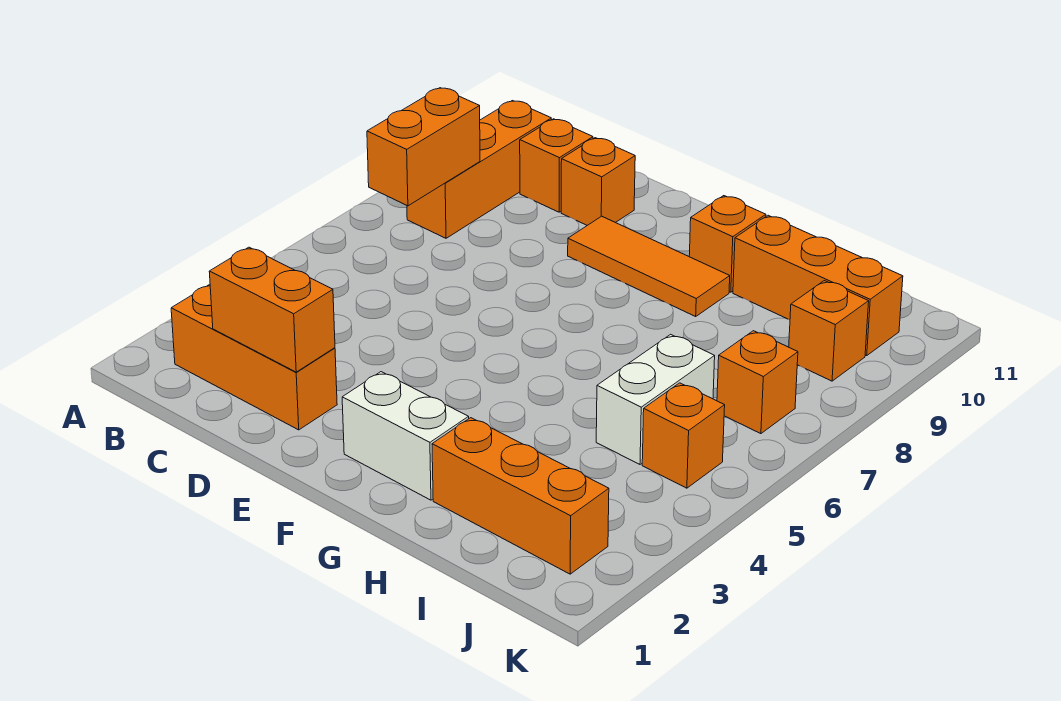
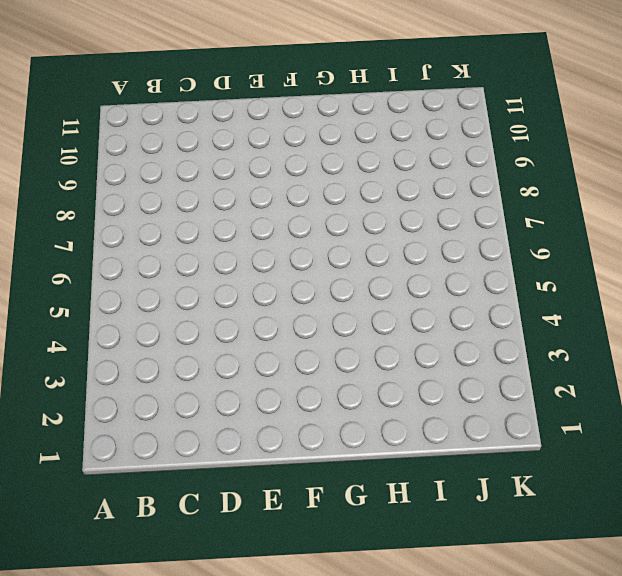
none -> orange brick B2:D2 level 1
none -> orange brick B8:B10 level 1
none -> orange brick C10 level 1

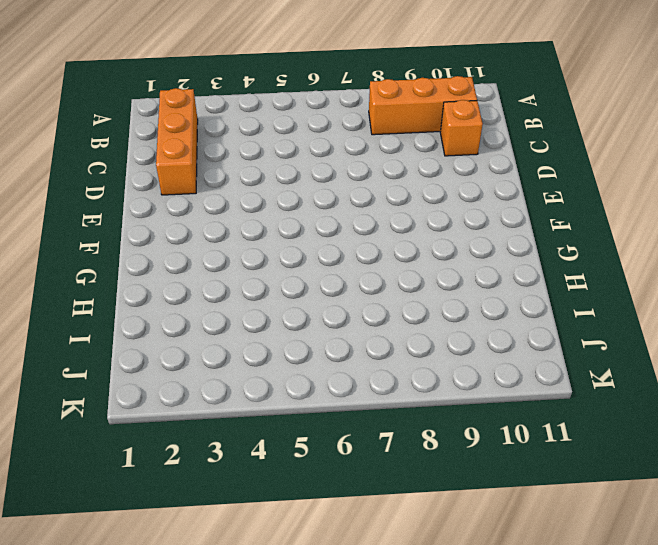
none -> orange brick D10 level 1
none -> orange tile E9:G9 level 1
none -> white brick F2:G2 level 1

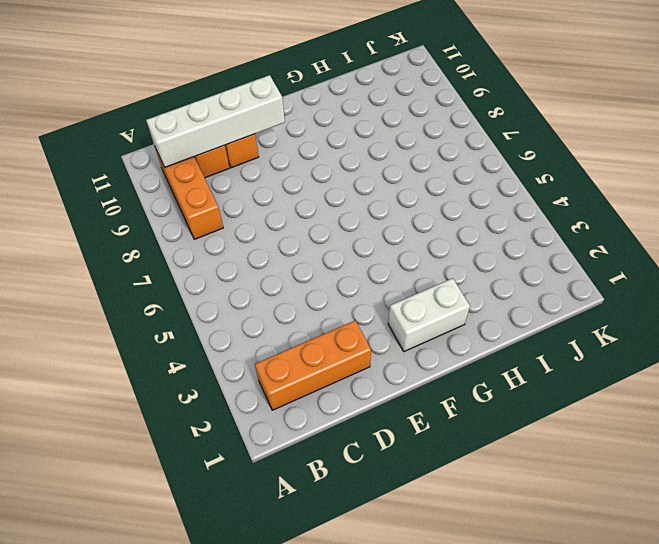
white brick B10:E10 level 2 -> none
none -> orange tile E9:G9 level 1
none -> orange brick G10 level 1
none -> orange brick H2:J2 level 1

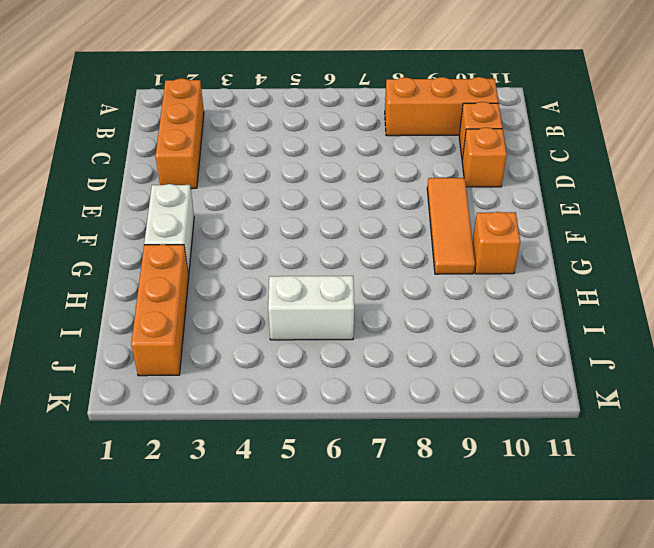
none -> orange brick H10:J10 level 1
none -> orange brick J5 level 1
none -> orange brick J7 level 1

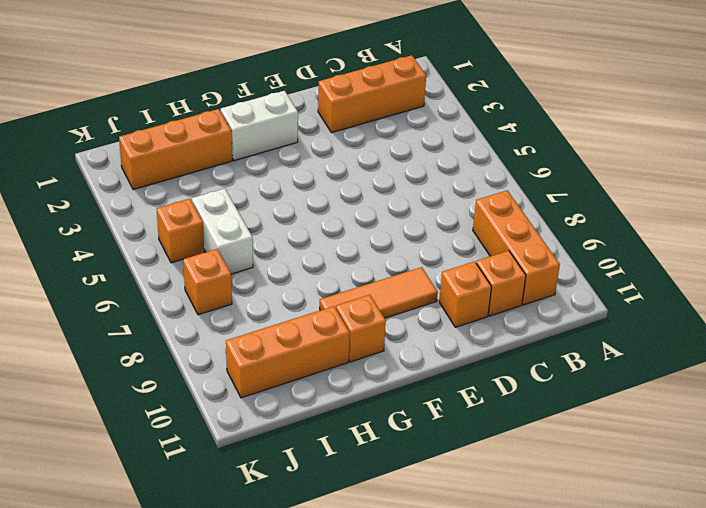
none -> orange brick J9 level 1
none -> orange brick B7:B8 level 2
none -> orange brick C2:D2 level 2

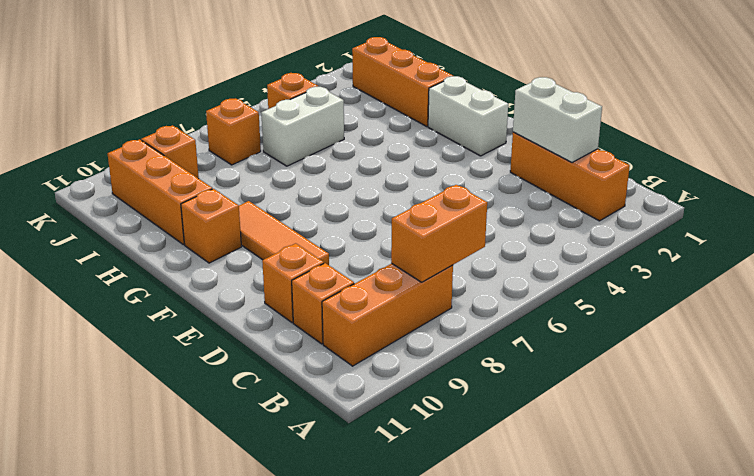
white brick C2:D2 level 2 -> orange brick C2:D2 level 2

